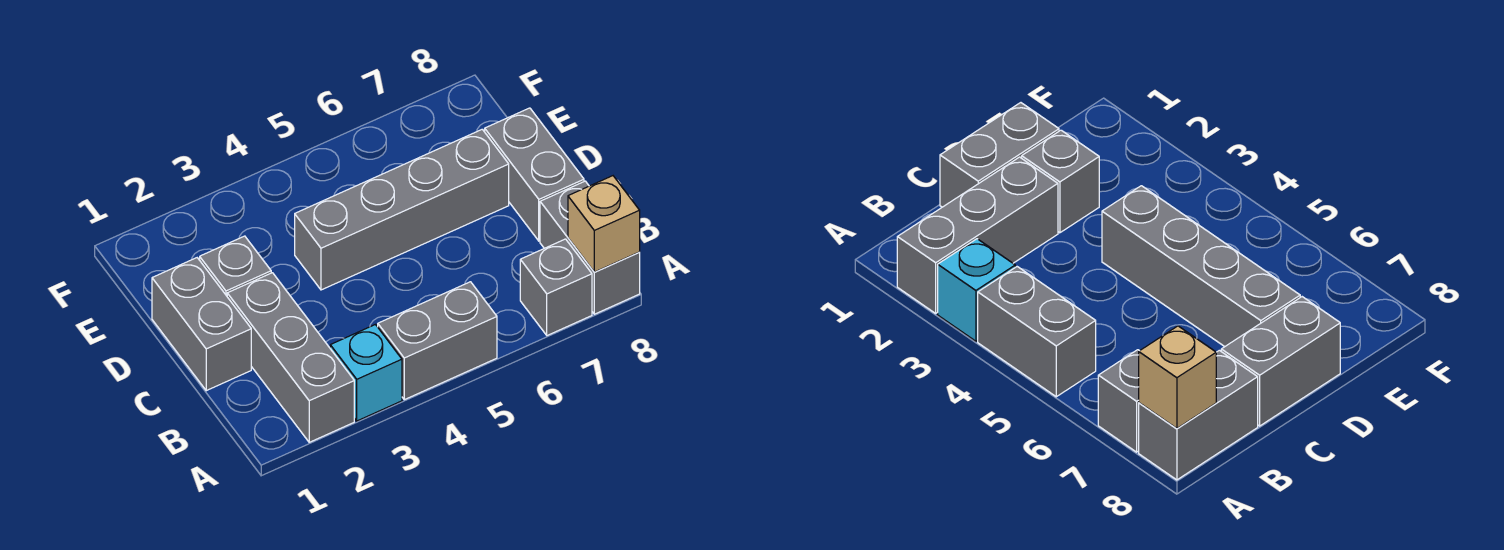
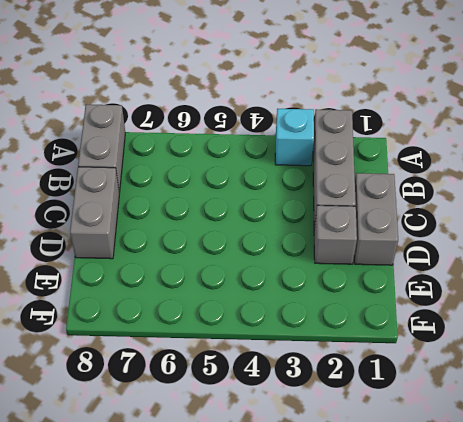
none -> grey brick A4:A5 level 1
none -> grey brick A7 level 1

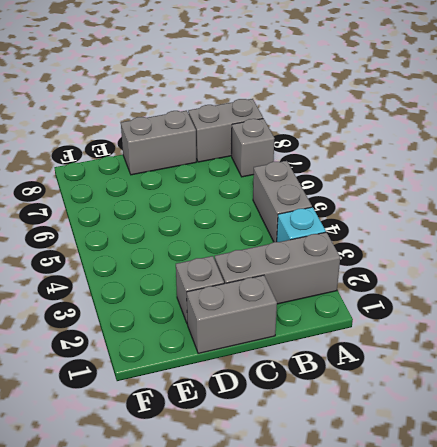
none -> grey brick D4:D7 level 1
none -> tan brick A8 level 2

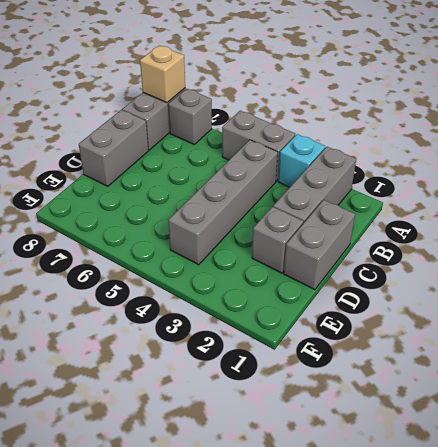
grey brick B4:E4 level 1 -> grey brick D4:D7 level 1

